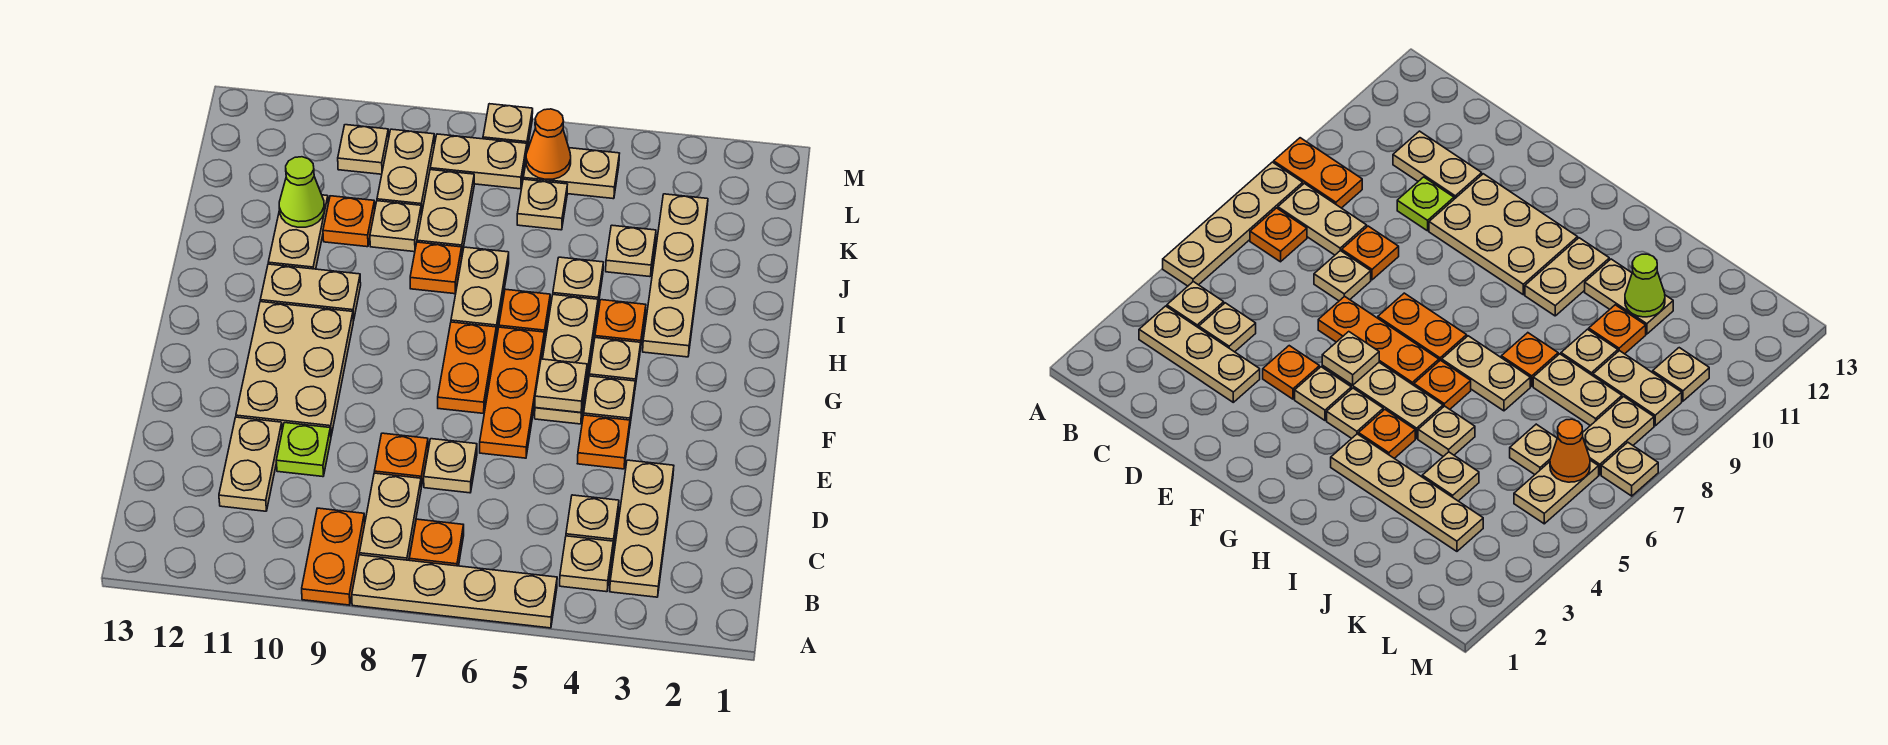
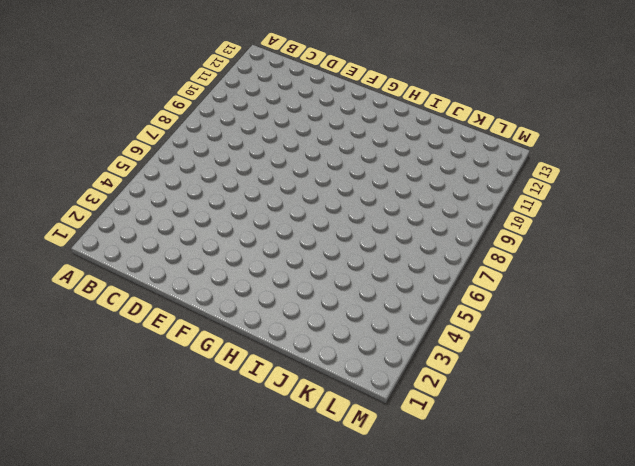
none -> tan plate A5:A8 level 1
none -> orange plate A9:B9 level 1
none -> tan plate B3:D3 level 1
none -> tan plate B4 level 1

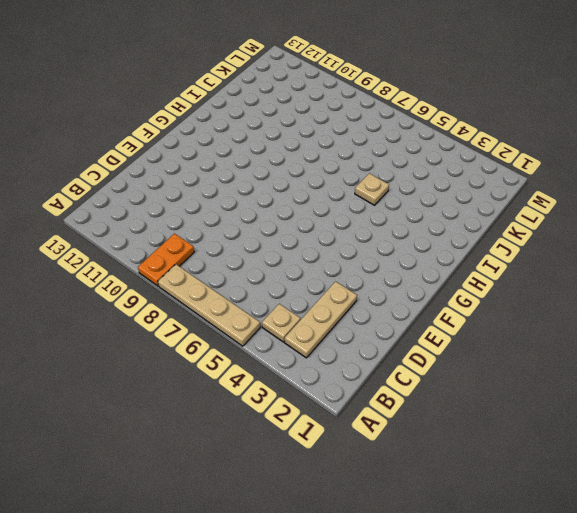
none -> orange plate B7 level 1
none -> tan plate B8:C8 level 1
none -> tan plate C4 level 1
none -> tan plate C11:D11 level 1

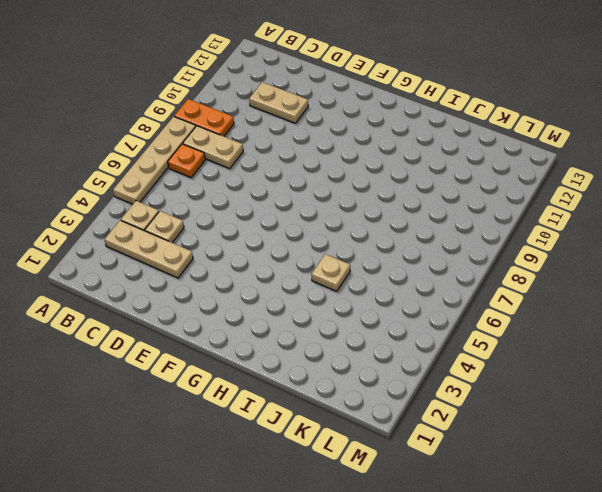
none -> tan plate D7 level 1
none -> orange plate D8 level 1
none -> lime plate D10 level 1
none -> orange plate E4 level 1

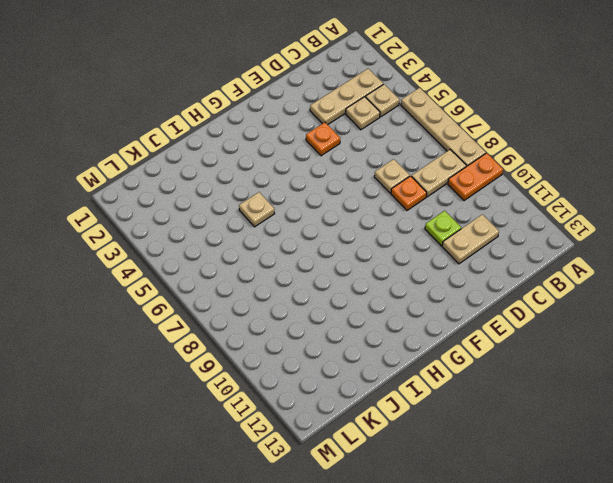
none -> orange plate B7 level 1
none -> orange plate E6:G6 level 1
none -> tan plate E10:G11 level 1
none -> tan plate F4 level 1

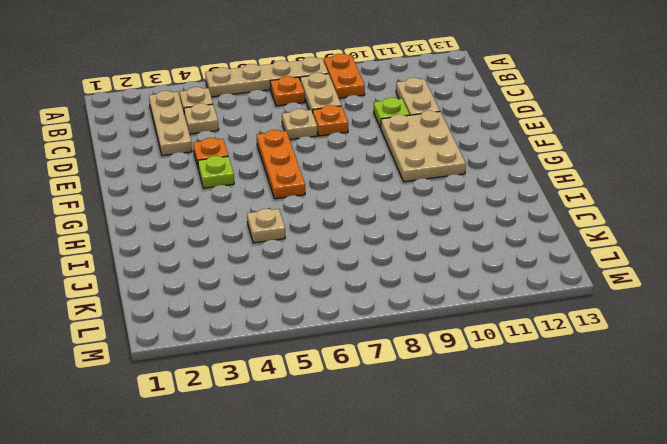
lime plate F4 level 1 -> tan plate F4 level 1
none -> tan plate F5:H5 level 1
none -> orange plate F7:G7 level 1
none -> tan plate G4 level 1
none -> tan plate H3:K3 level 1

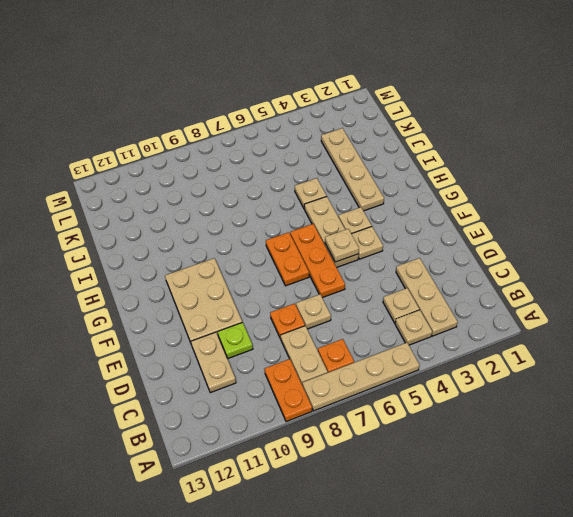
none -> orange plate E4 level 1
none -> orange plate H4 level 1
none -> orange plate H6 level 1
none -> tan plate H7:I7 level 1

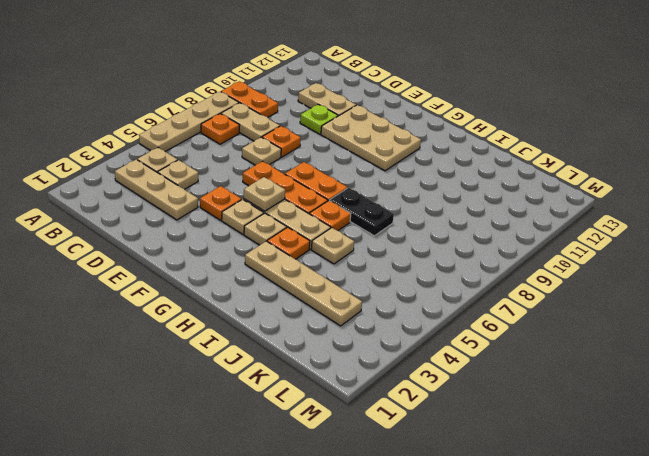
black plate H7:I7 level 1 -> tan plate H7:I7 level 1
none -> tan plate H10:H11 level 1
none -> orange plate I8 level 1
none -> tan plate I11:J11 level 1
none -> tan plate J4 level 1

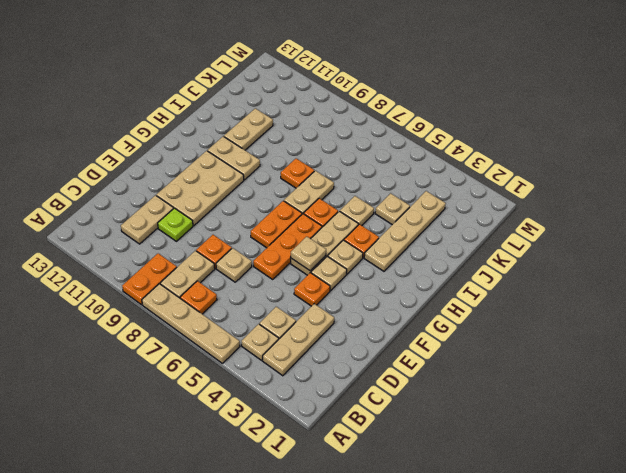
none -> tan plate J8:K8 level 1
none -> tan plate J9 level 1
none -> orange plate J10 level 1
none -> tan plate K6 level 1

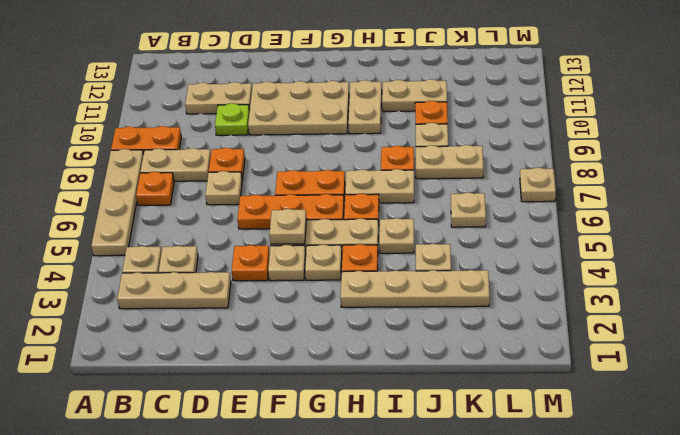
none -> tan plate K9:L9 level 1
none -> tan plate L5:L6 level 1
none -> tan plate L7:L8 level 1
none -> tan plate L10 level 1

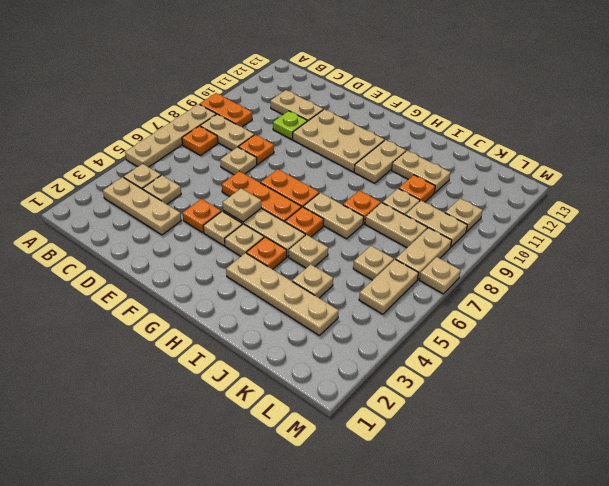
none -> lime cone J11 level 2
none -> orange cone L6 level 2

